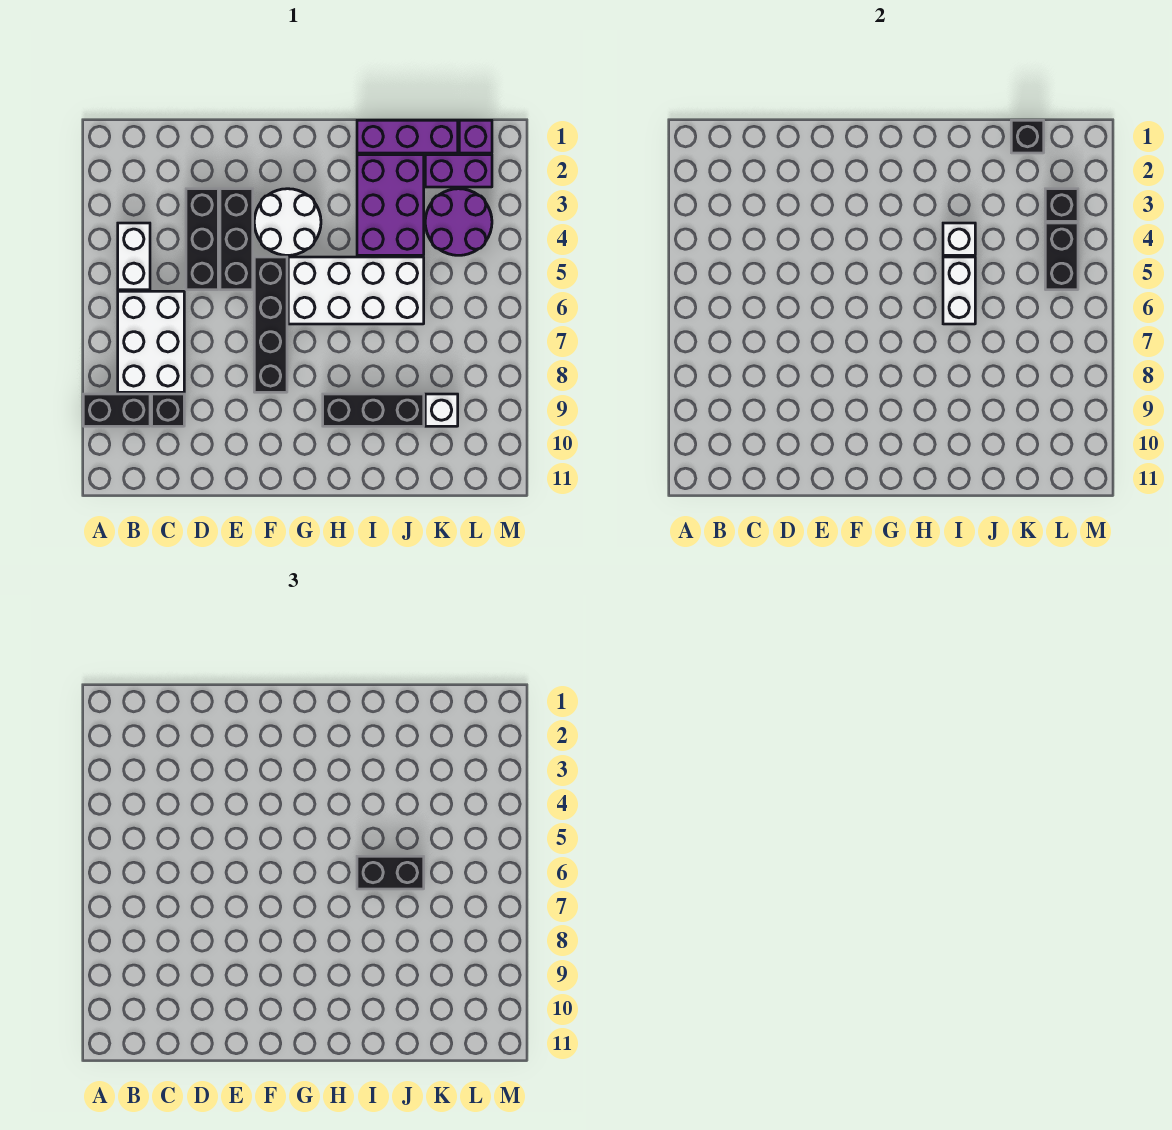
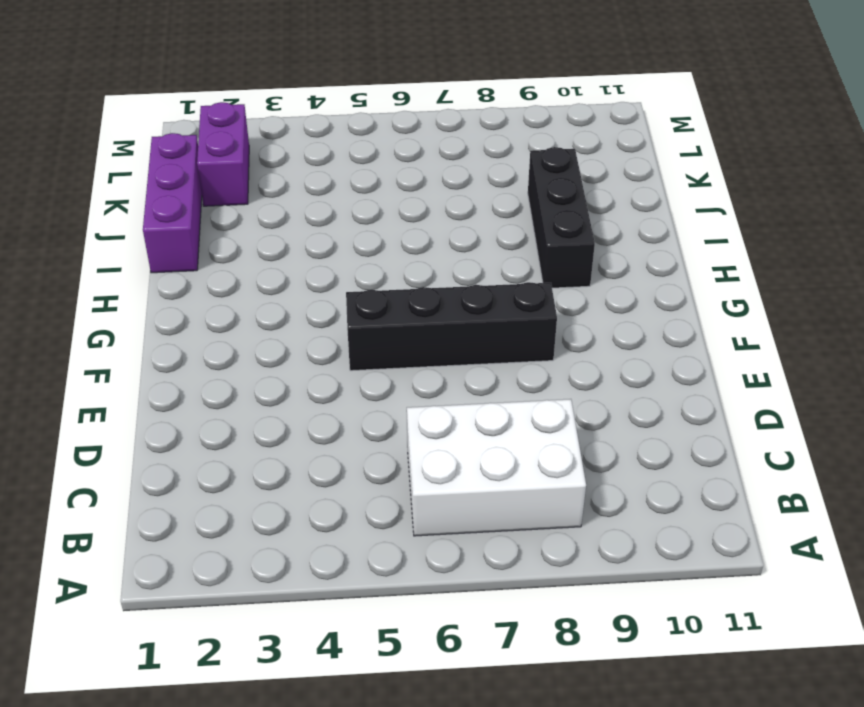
none -> black brick A9:B9 level 1
none -> white brick B4:B5 level 1
none -> black brick C9 level 1

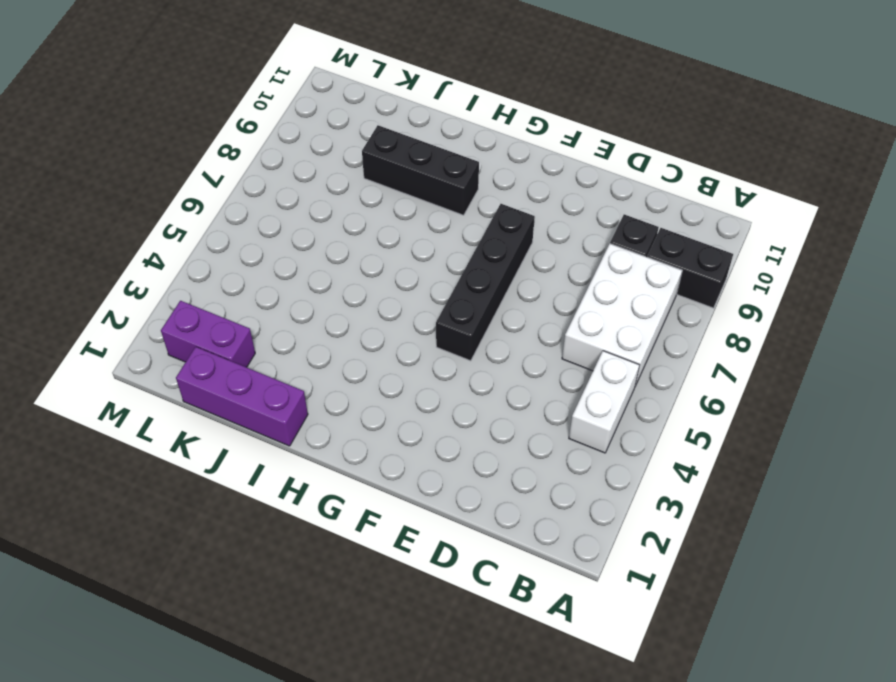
none -> black brick D3:D5 level 1
none -> black brick E3:E5 level 1
none -> white round brick F3:G4 level 1

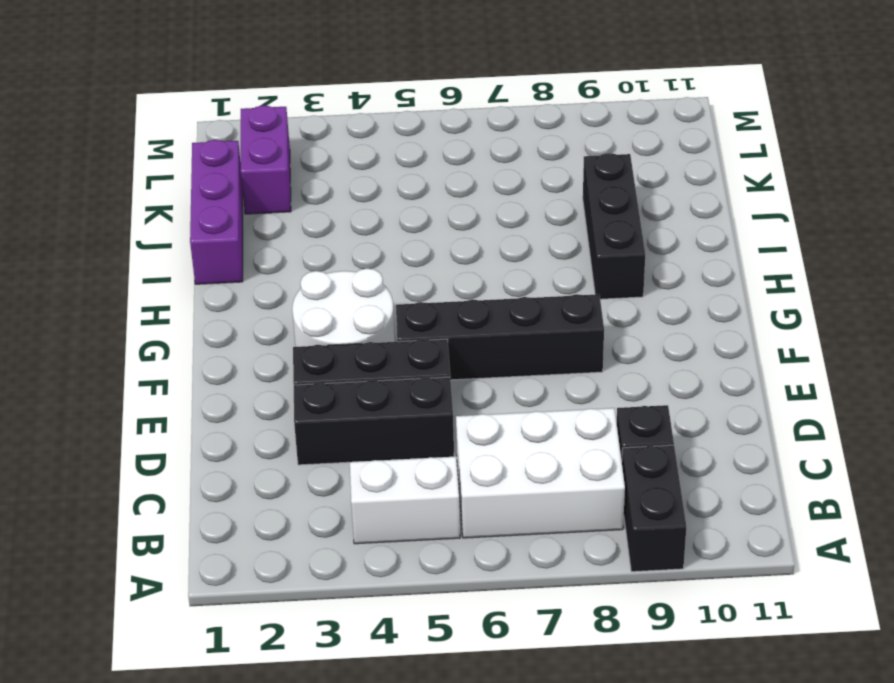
none -> white brick G5:J6 level 1
none -> purple brick I2:J4 level 1
none -> purple round brick K3:L4 level 1

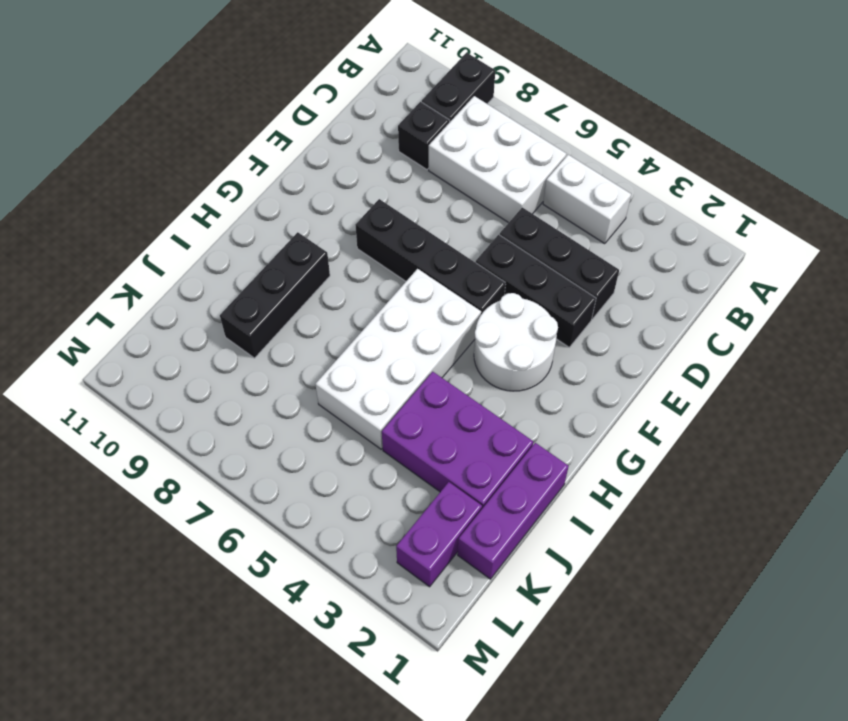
none -> purple round brick K3:L4 level 1
none -> white brick K9 level 1
none -> purple brick L1 level 1

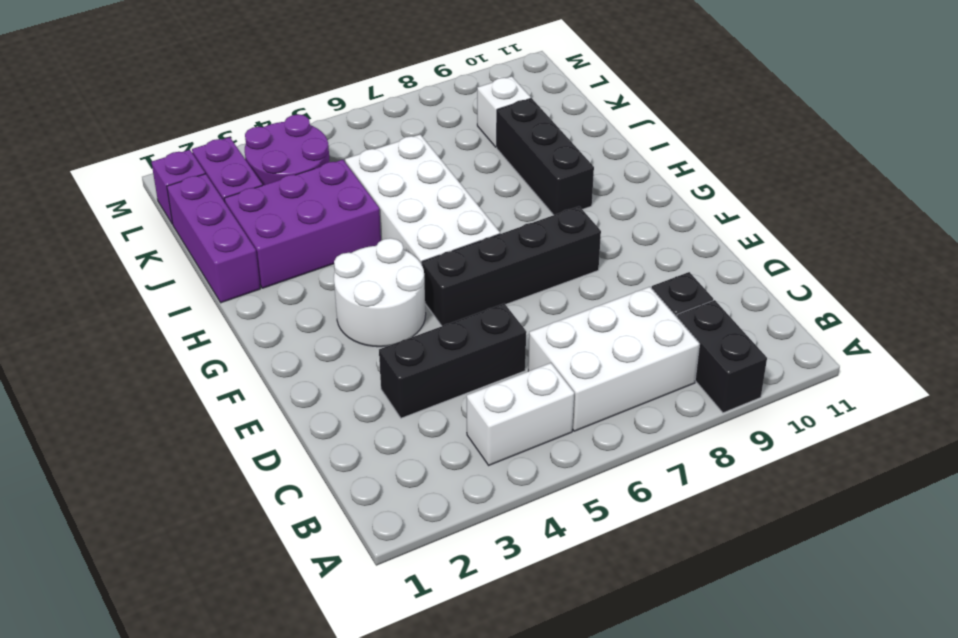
none -> black brick E3:E5 level 1
none -> white brick I4 level 2
none -> white brick I5:I6 level 2

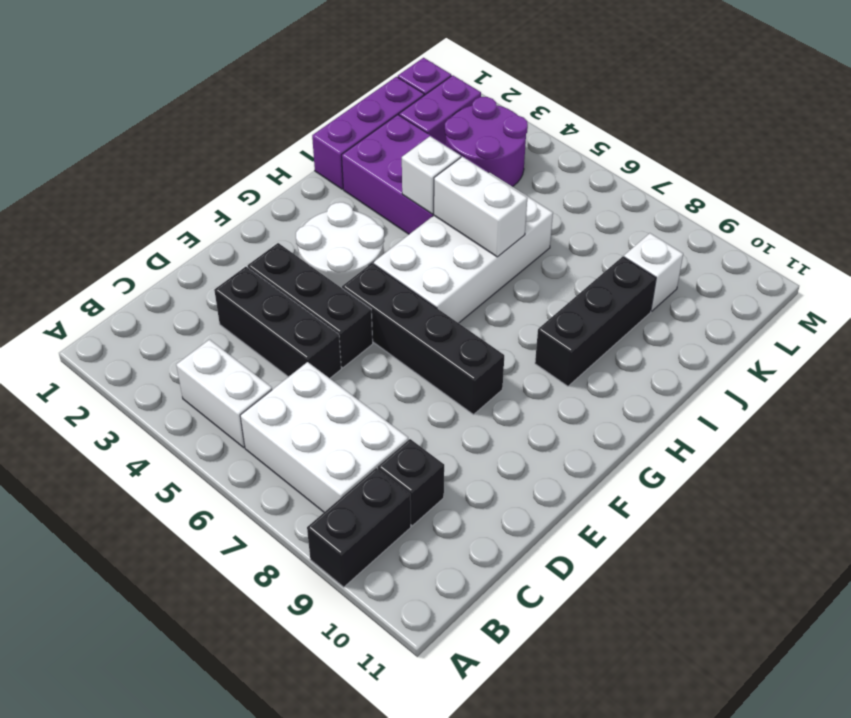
none -> black brick K1 level 2
none -> black brick L3 level 2
none -> black brick L4:L5 level 2

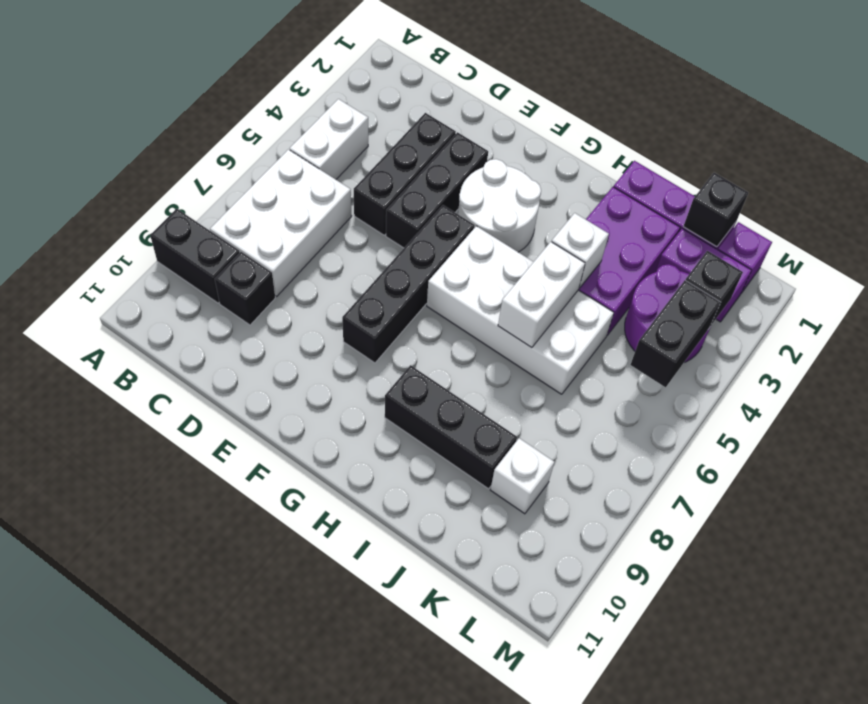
none -> black brick I6:J6 level 3

